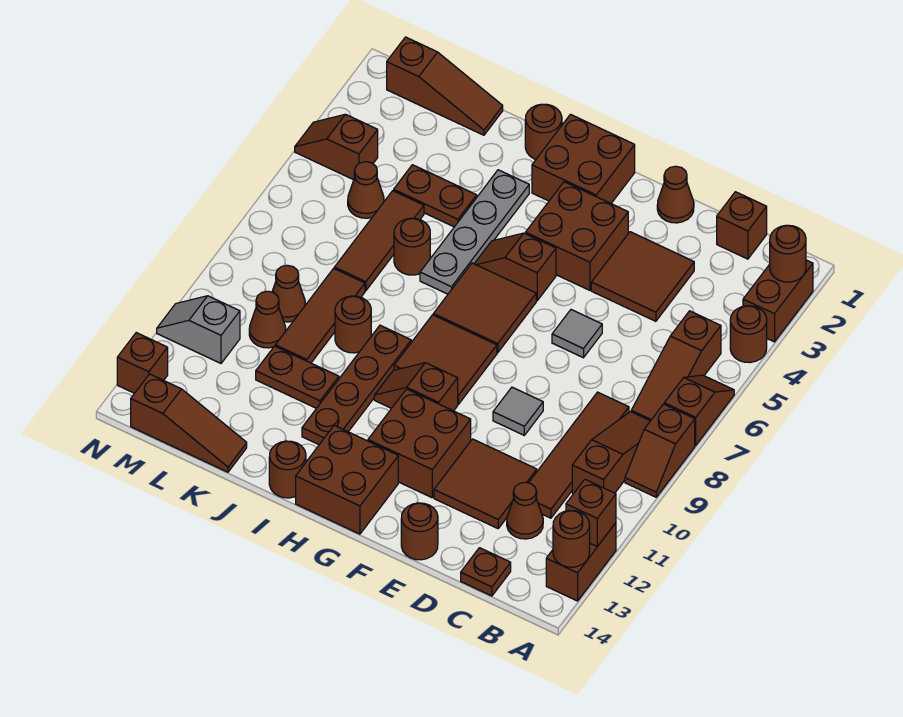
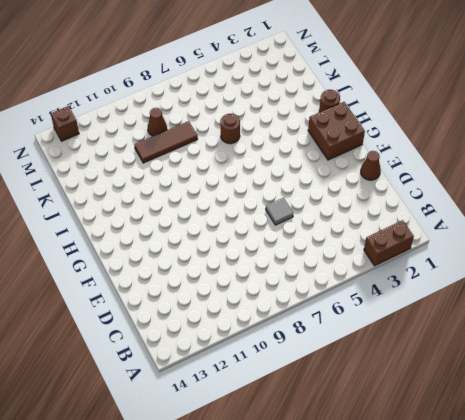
none -> brown round brick A4 level 1
none -> brown slope A6:A7 level 1 top 7
none -> brown slope A8:A9 level 1 top 8
none -> brown brick A12:A13 level 1

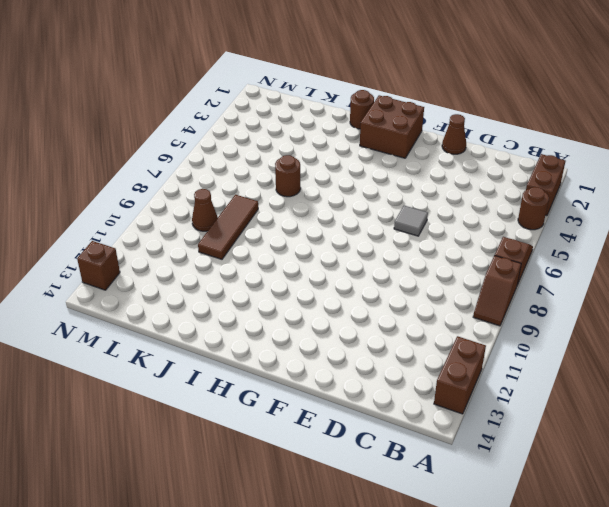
none -> brown slope B5:B7 level 1 top 5
none -> brown slope B8:B10 level 1 top 10
none -> brown brick C1 level 1
none -> brown tile C8:C11 level 1

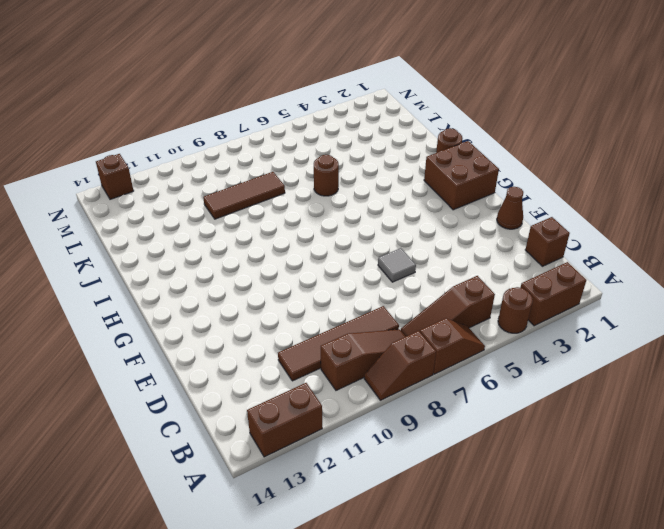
none -> brown cone C12 level 1
none -> brown plate C14 level 1
none -> brown tile D3:E4 level 1
none -> brown tile D11:E12 level 1

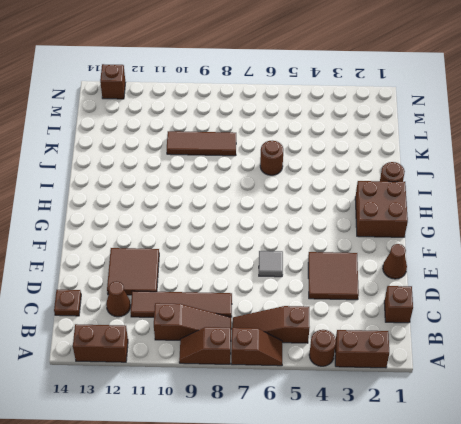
none -> grey tile E9 level 1
none -> brown round brick E14 level 1
none -> brown brick F3:G4 level 1
none -> brown brick F11:G12 level 1

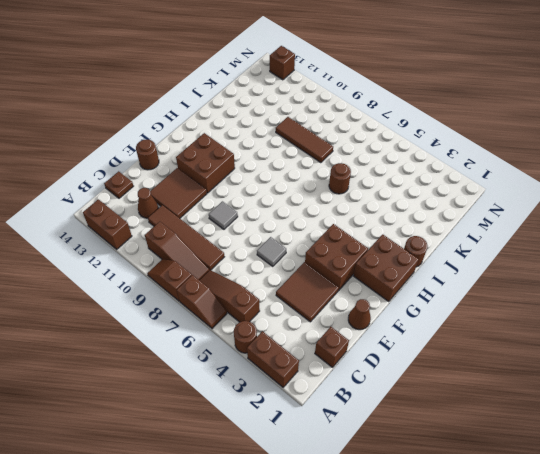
none -> brown slope G5:H5 level 1 top G
none -> brown tile G6:H7 level 1
none -> brown tile G8:H9 level 1
none -> brown slope G10:H10 level 1 top G

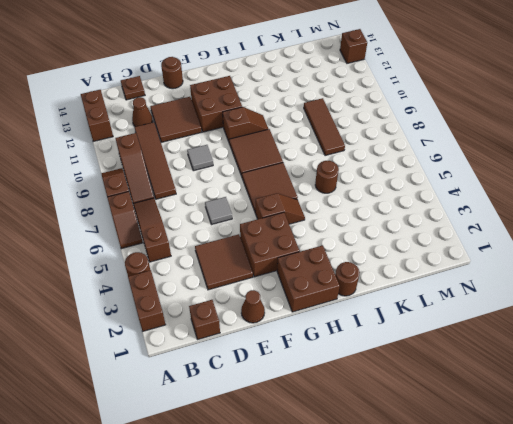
none -> brown brick G13:H14 level 1
none -> grey plate I3:I6 level 1
none -> brown plate I9:I12 level 1
none -> brown round brick I14 level 1

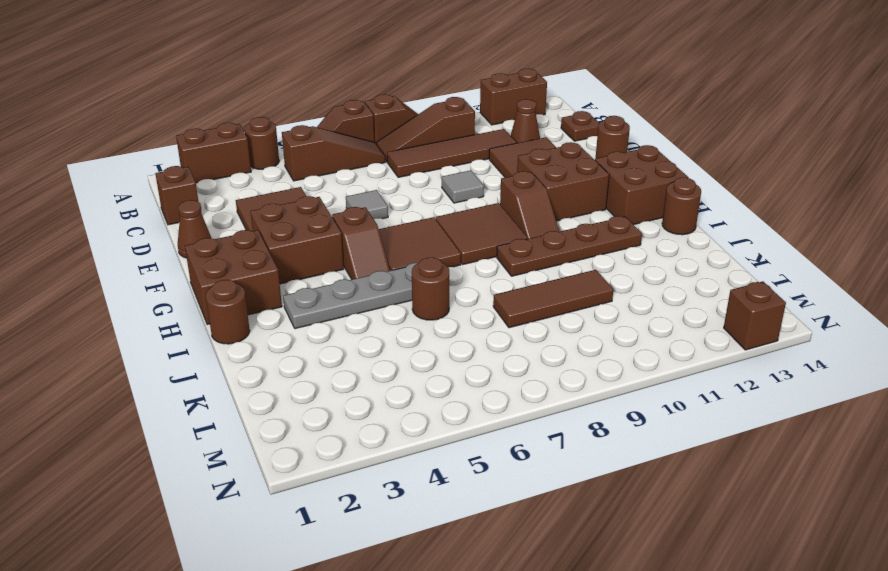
none -> brown plate J4:K4 level 1
none -> brown round brick J9 level 1
none -> brown plate J11:K11 level 1
none -> brown slope K1:M1 level 1 top M

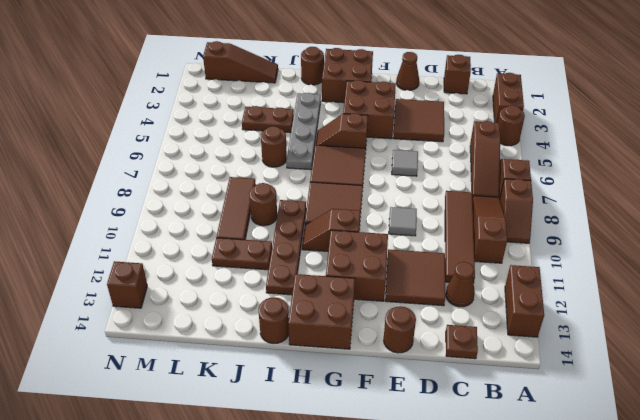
none -> brown tile K5:K7 level 1
none -> brown slope K14:M14 level 1 top M
none -> brown cone L5 level 1
none -> brown cone L9 level 1

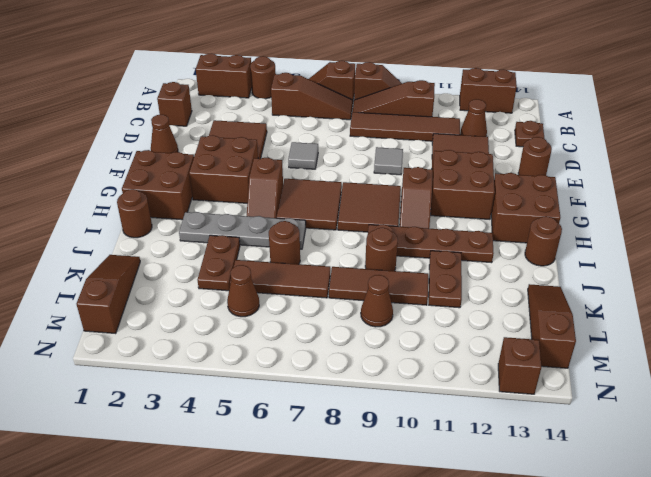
none -> brown cone L10 level 1
none -> brown slope M4:N4 level 1 top M
none -> grey slope M11:N11 level 1 top M
none -> brown round brick A2 level 2

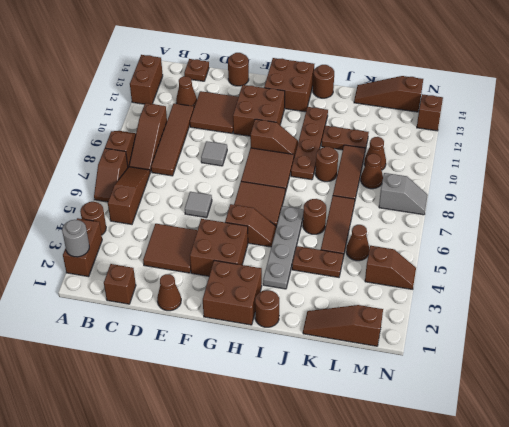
grey round brick A2 level 2 -> brown round brick A2 level 2
grey slope M8:N8 level 1 top M -> grey slope M11:N11 level 1 top M
none -> brown brick A12 level 2
none -> brown round brick A13 level 2

